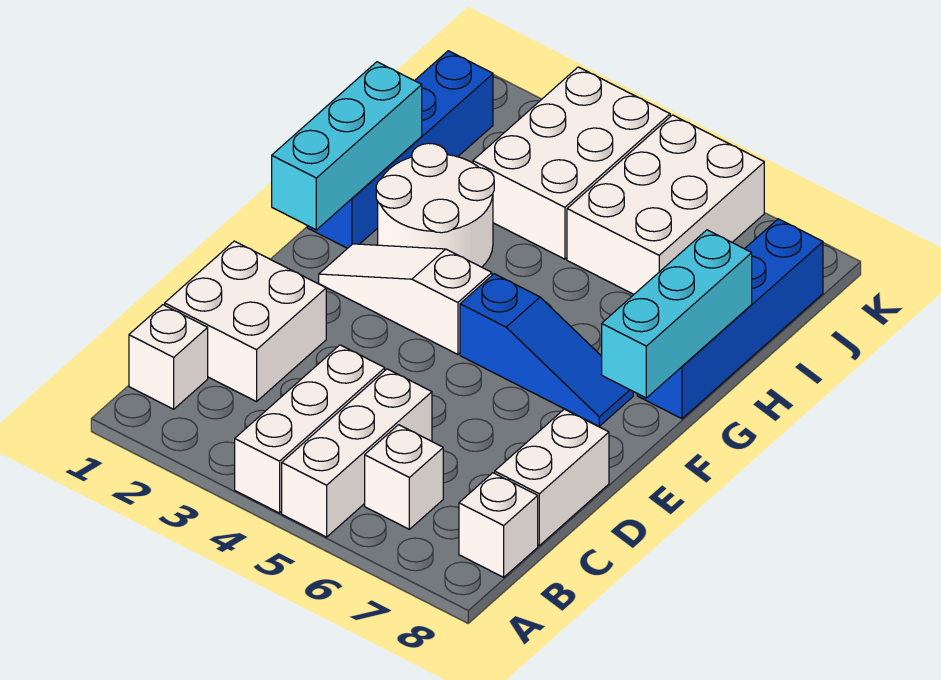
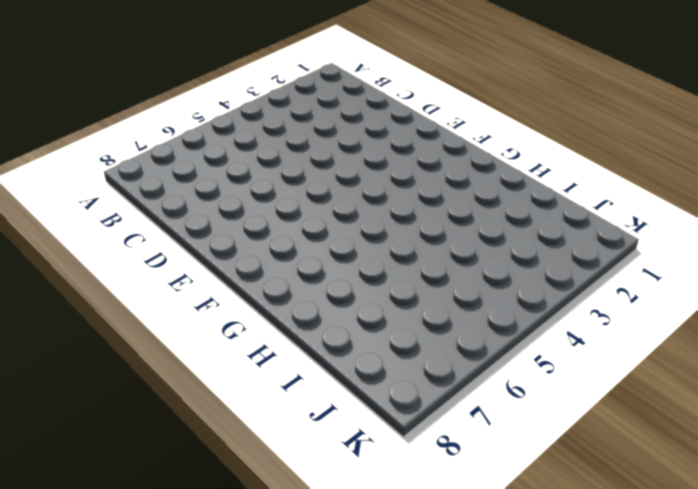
none -> white brick A4:C4 level 1
none -> white brick A5:C5 level 1
none -> white brick B1 level 1

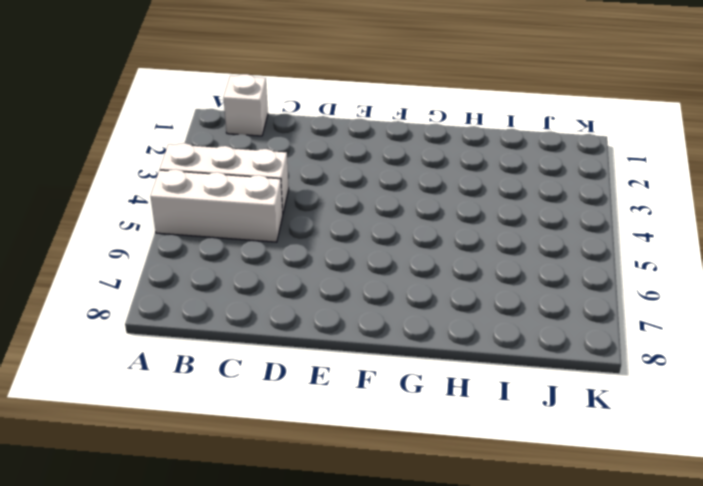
none -> white brick B6 level 1
none -> white brick B8 level 1
none -> white brick C1:D2 level 1

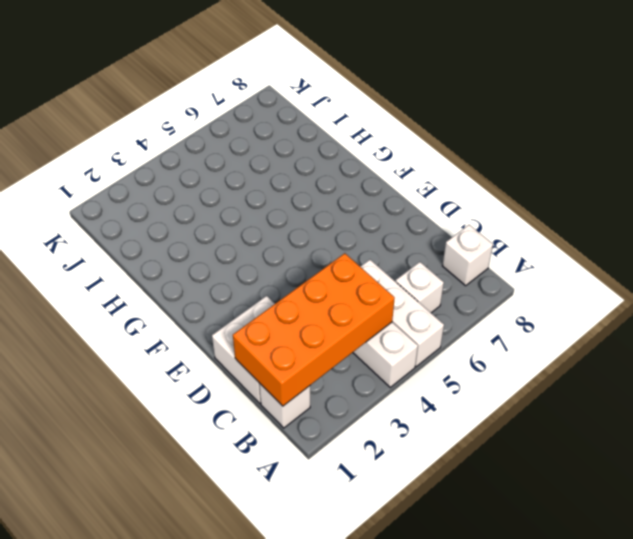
orange brick B1:C4 level 2 -> none
none -> white brick C8:D8 level 1
none -> white slope F2:F4 level 1 top 4
none -> blue slope F5:F7 level 1 top 5

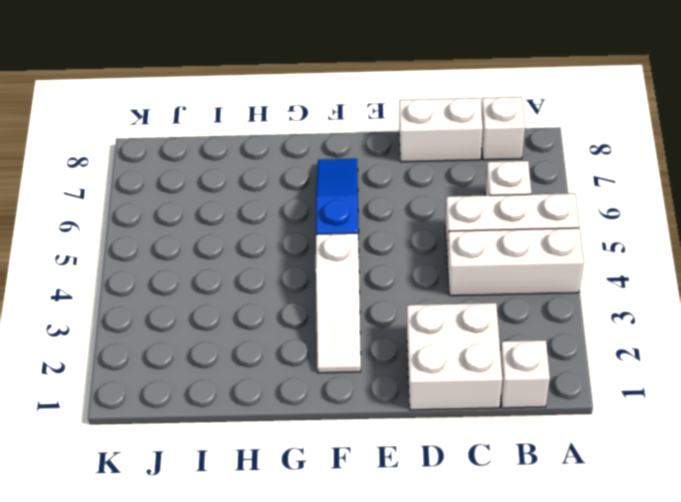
none -> blue brick G1:J1 level 1
none -> white round brick G2:H3 level 1
none -> blue brick G8:J8 level 1

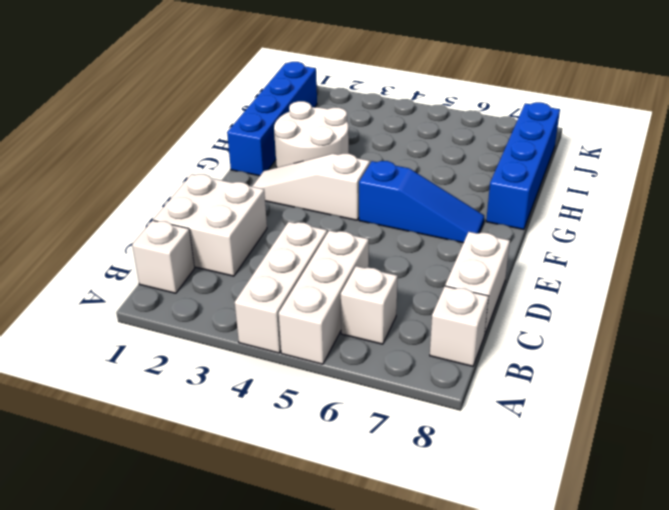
none -> white brick I3:K4 level 1
none -> white brick I5:K6 level 1
none -> cyan brick F1:H1 level 2

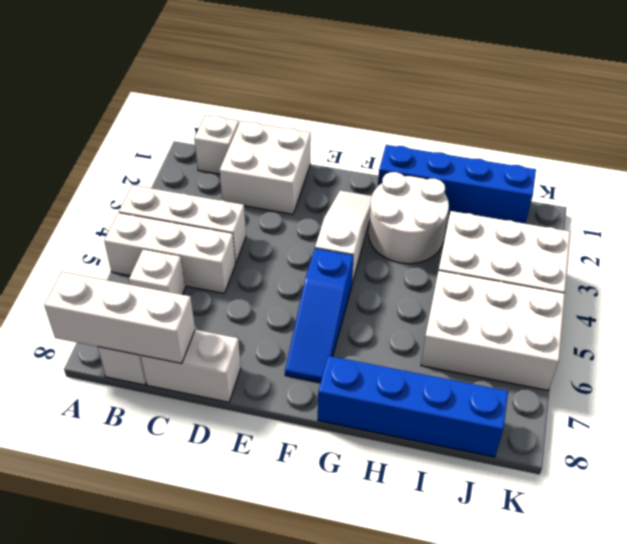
white brick A8:C8 level 2 -> none
none -> cyan brick F1:H1 level 2
none -> cyan brick F8:H8 level 2

